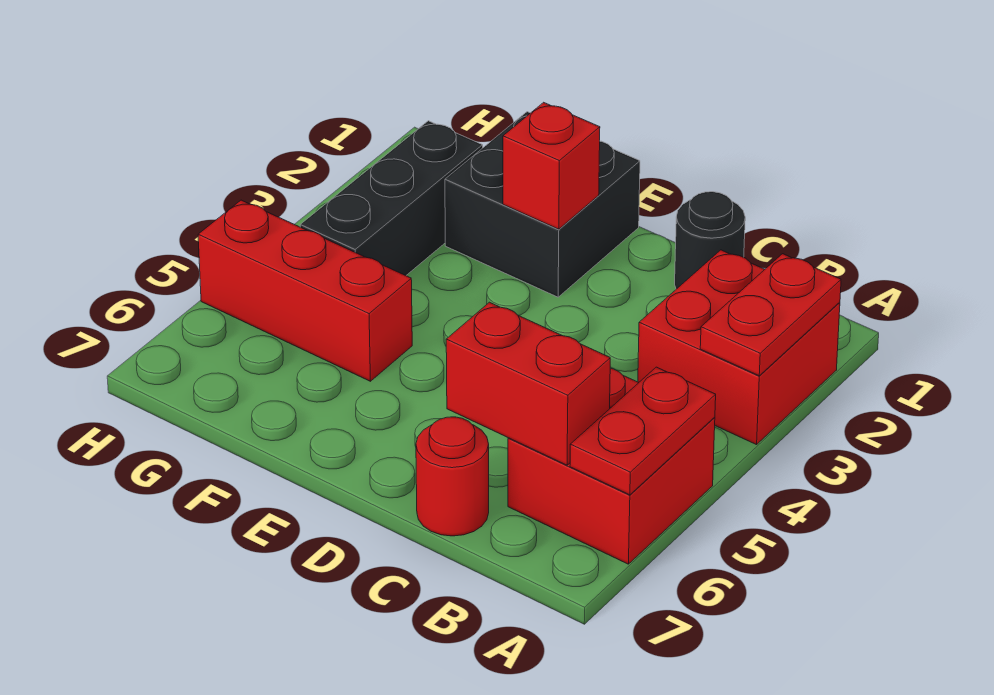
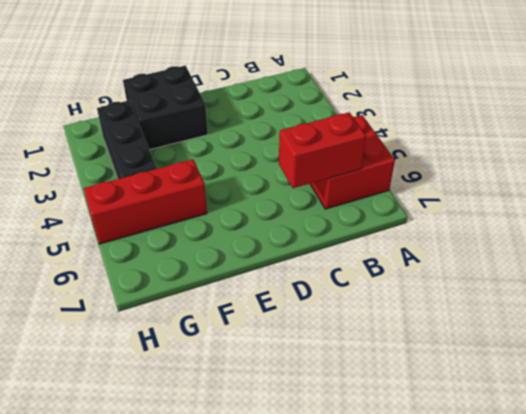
none -> red brick A2:B3 level 1
none -> black round brick C1 level 1

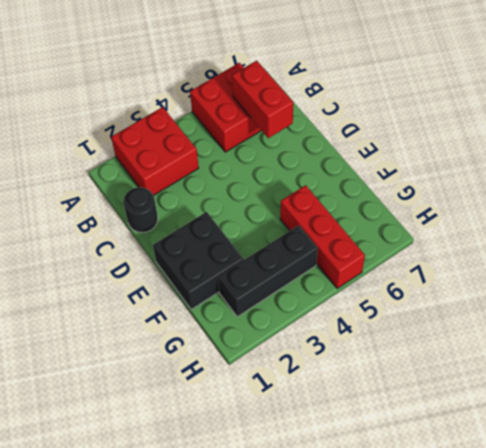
none -> red round brick C7 level 1
none -> red plate A2:A3 level 2

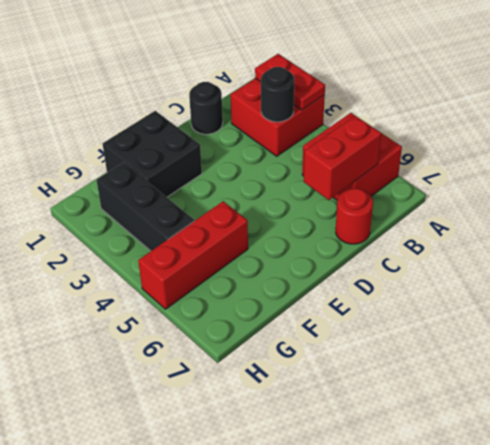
black round brick B3 level 2 -> none
none -> red plate A5:A6 level 2
none -> red brick E2 level 2

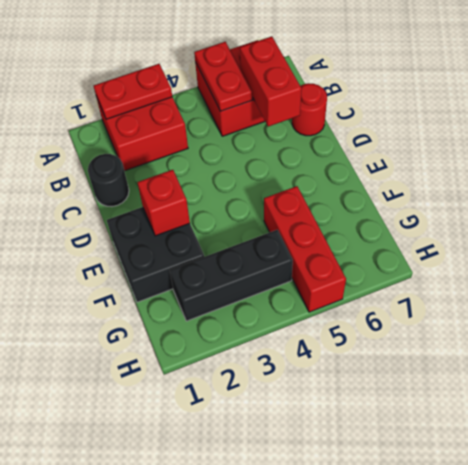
red plate A5:B5 level 2 -> red plate A5:A6 level 2

